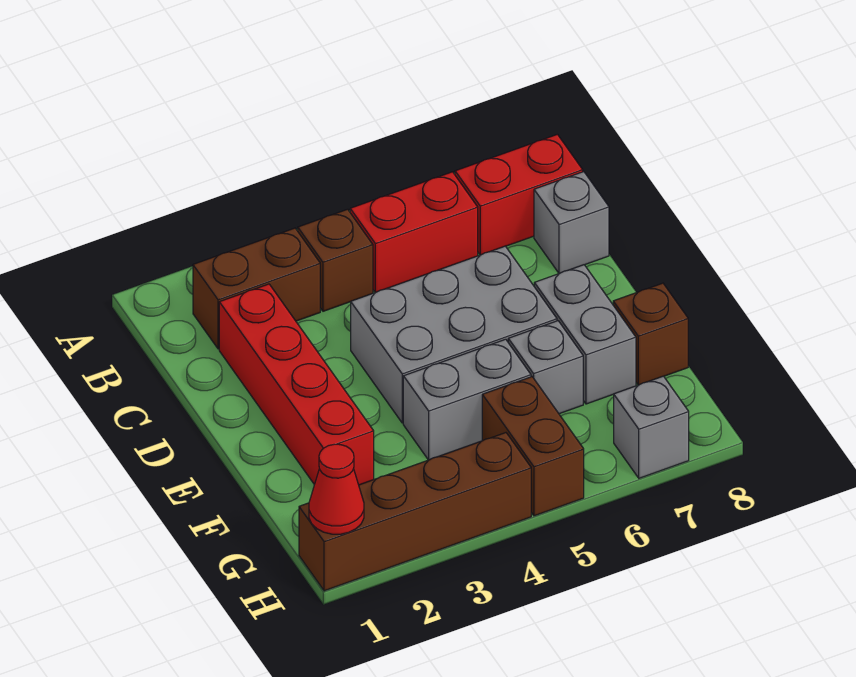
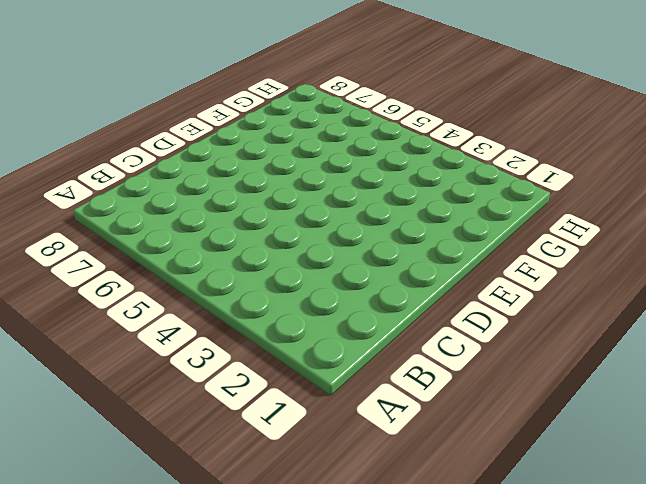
none -> brown brick B2:B3 level 1
none -> brown brick B4 level 1
none -> red brick B5:B6 level 1

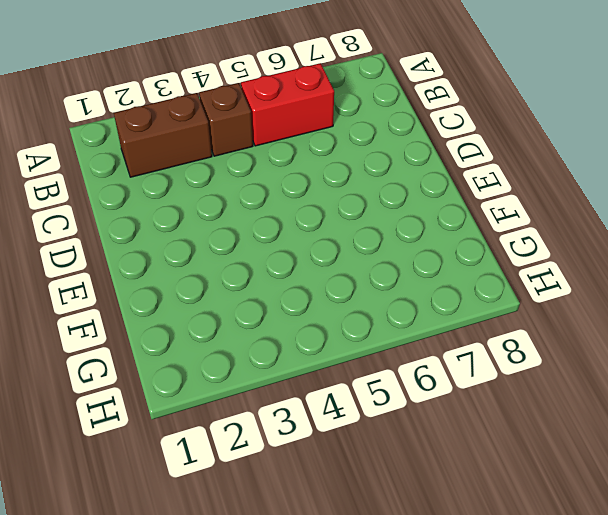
none -> red brick B7:B8 level 1
none -> red brick C2:F2 level 1
none -> grey brick C8 level 1

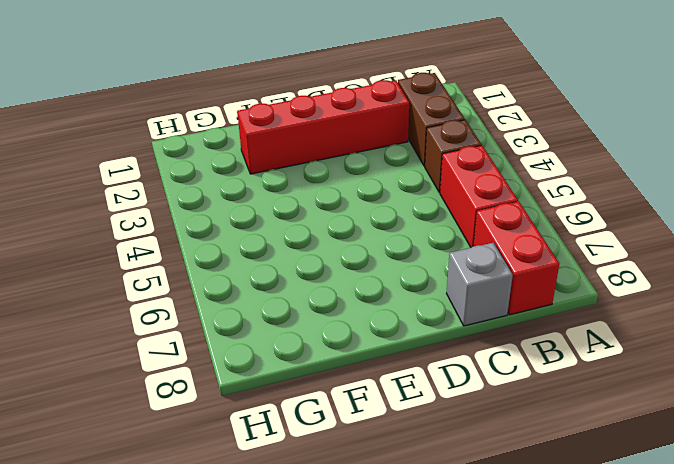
none -> grey brick D4:E6 level 1
none -> grey brick E7:F7 level 1
none -> grey brick F4:F5 level 1

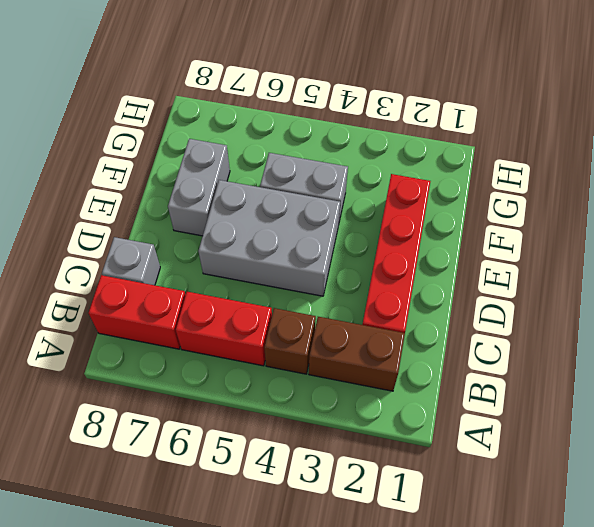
none -> grey brick F6 level 1
none -> brown brick F8 level 1
none -> brown brick G5:H5 level 1

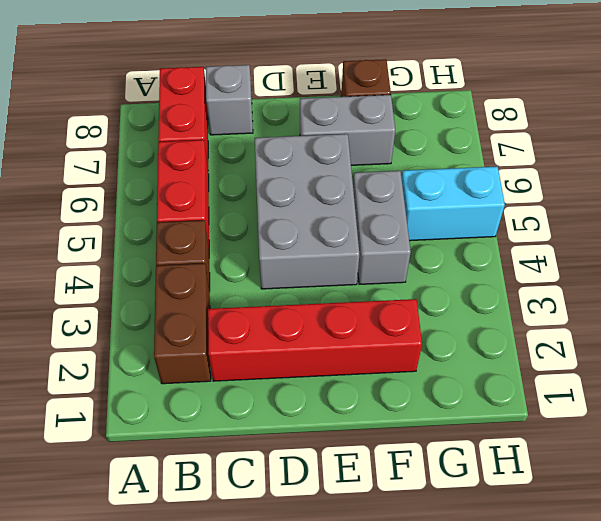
cyan brick G5:H5 level 1 -> brown brick G5:H5 level 1
none -> grey brick F6 level 1
none -> brown brick H1:H4 level 1
none -> grey brick H7 level 1

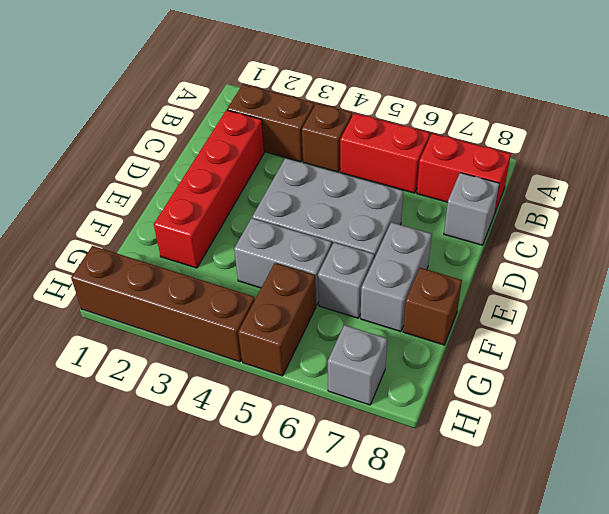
none -> red cone H1 level 2

